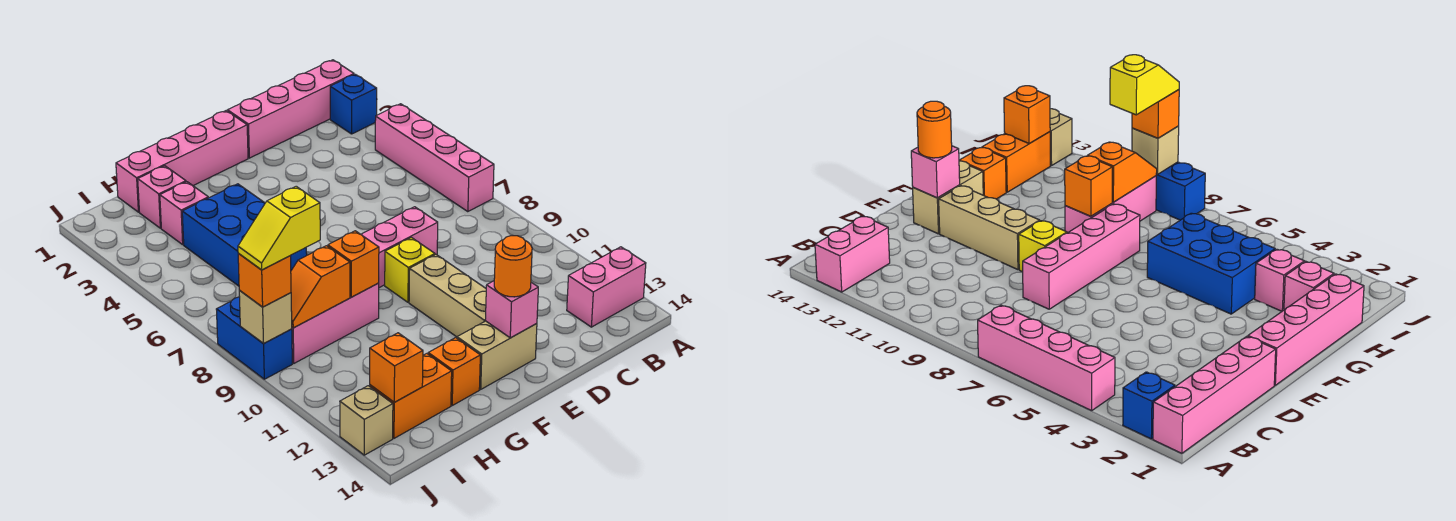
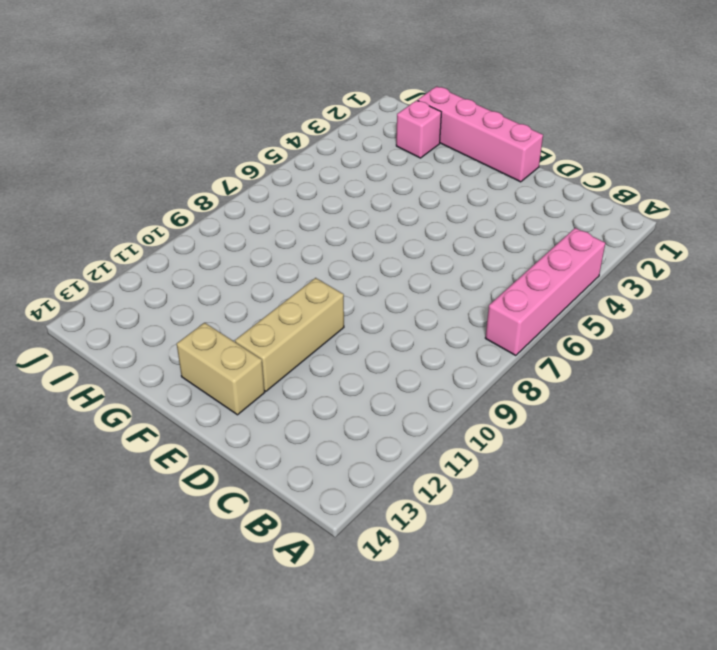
none -> pink brick A1:D1 level 1
none -> blue brick A2 level 1
none -> pink brick A13:B13 level 1

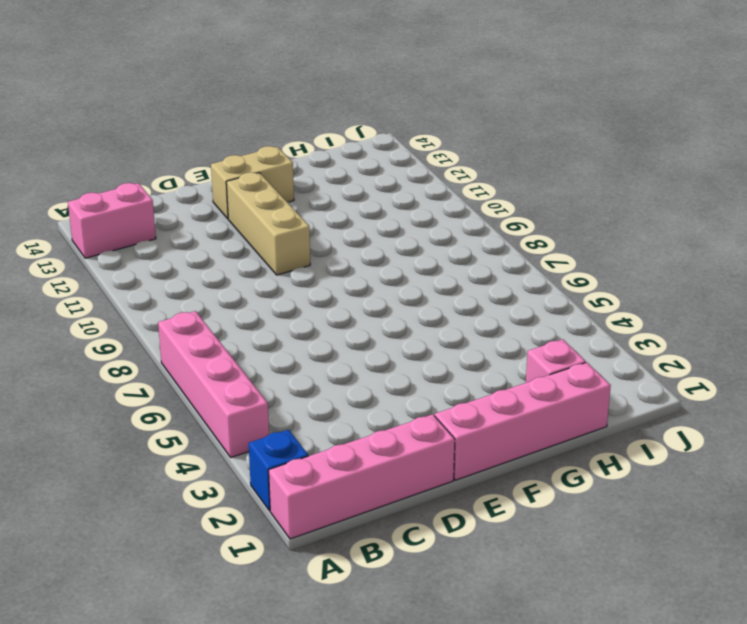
none -> pink brick D8:G8 level 1
none -> yellow brick E9 level 1
none -> blue brick G4:H6 level 1

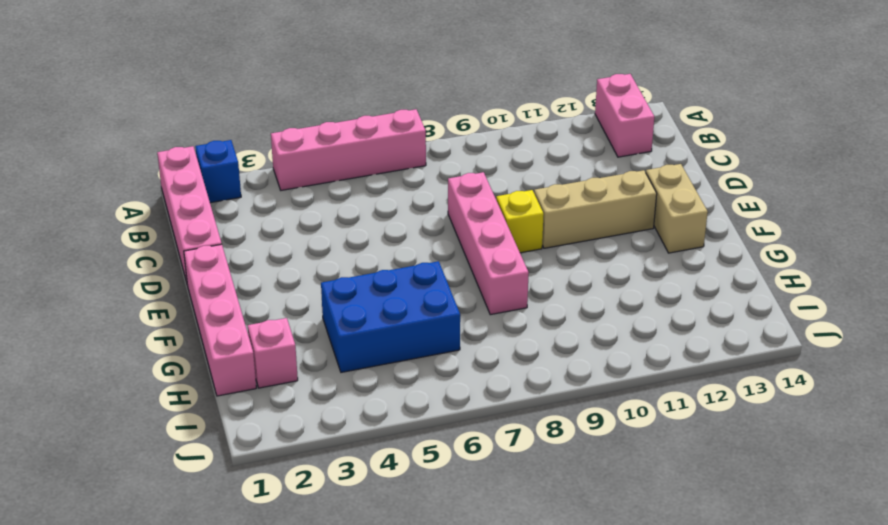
none -> pink brick G9:I9 level 1
none -> orange brick G13 level 1
none -> pink brick H3 level 1

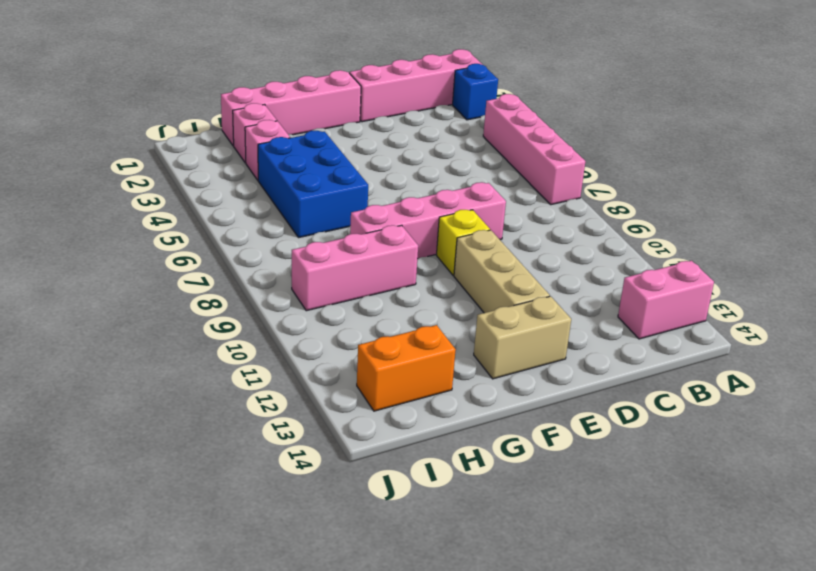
none -> orange brick G13 level 1
none -> blue brick J8:J9 level 1
none -> tan brick J13 level 1

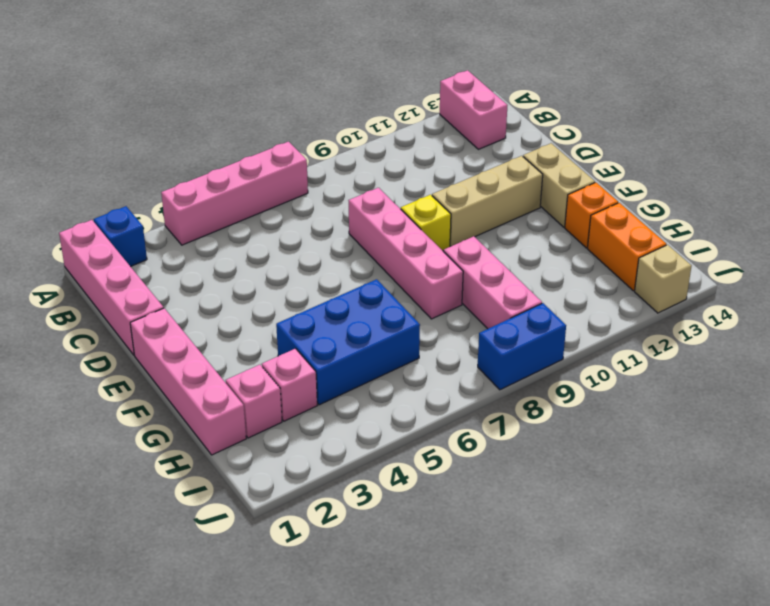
none -> pink brick E13 level 2
none -> orange brick G9 level 2
none -> orange slope H9:I9 level 2 top H

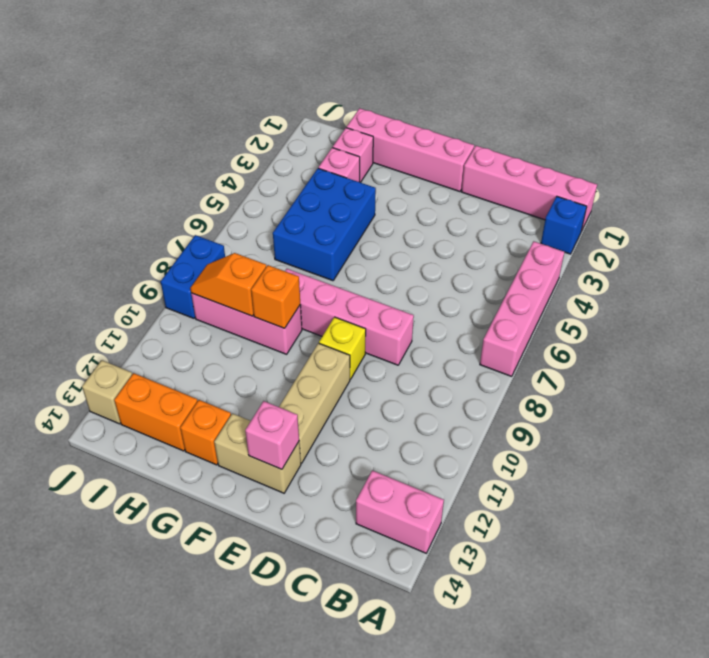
none -> orange brick I13 level 2
none -> tan brick J9 level 2
none -> orange round brick E13 level 3

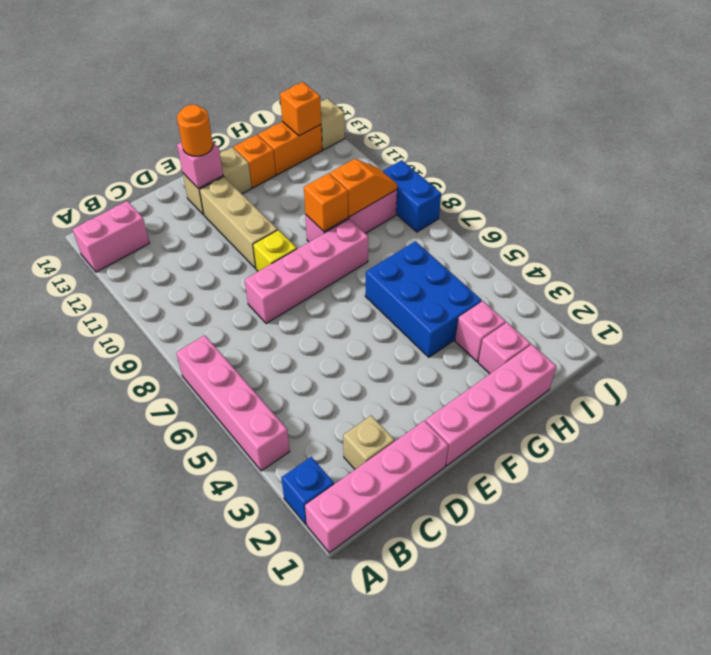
tan brick C2 level 1 -> tan brick J9 level 2
none -> orange brick J9 level 3
none -> yellow slope I9:J9 level 4 top I

